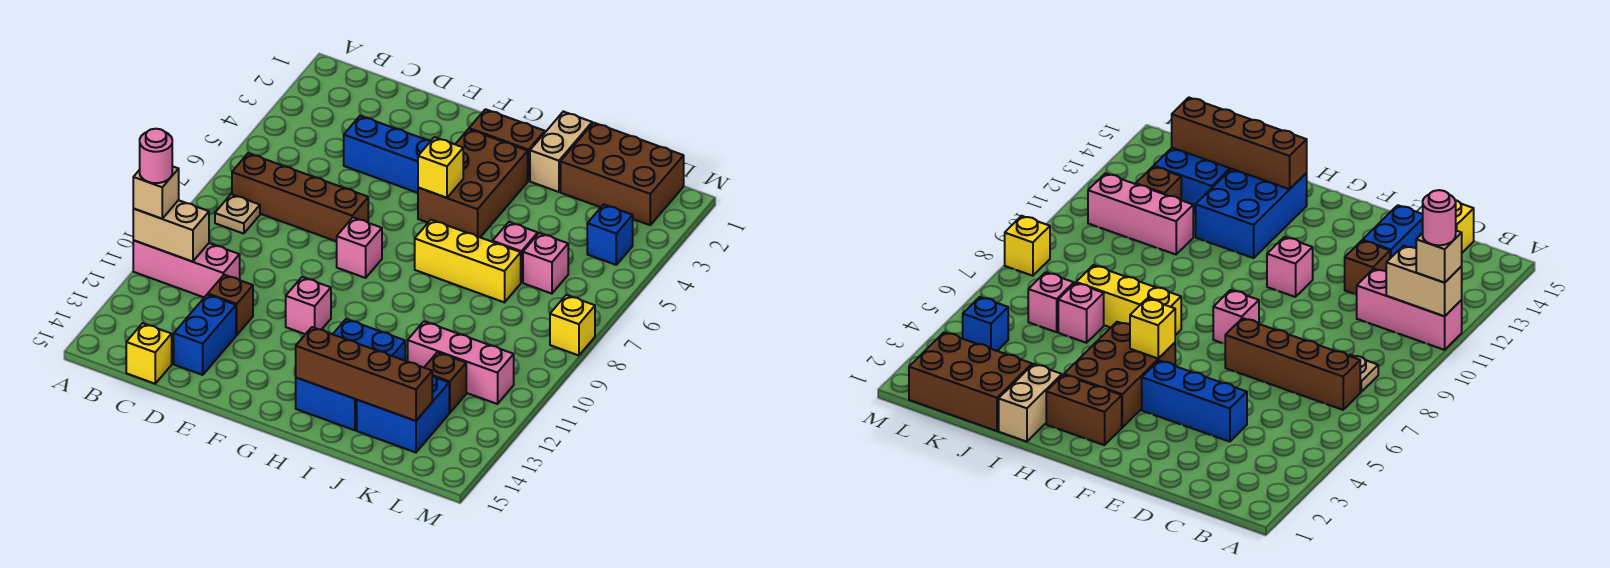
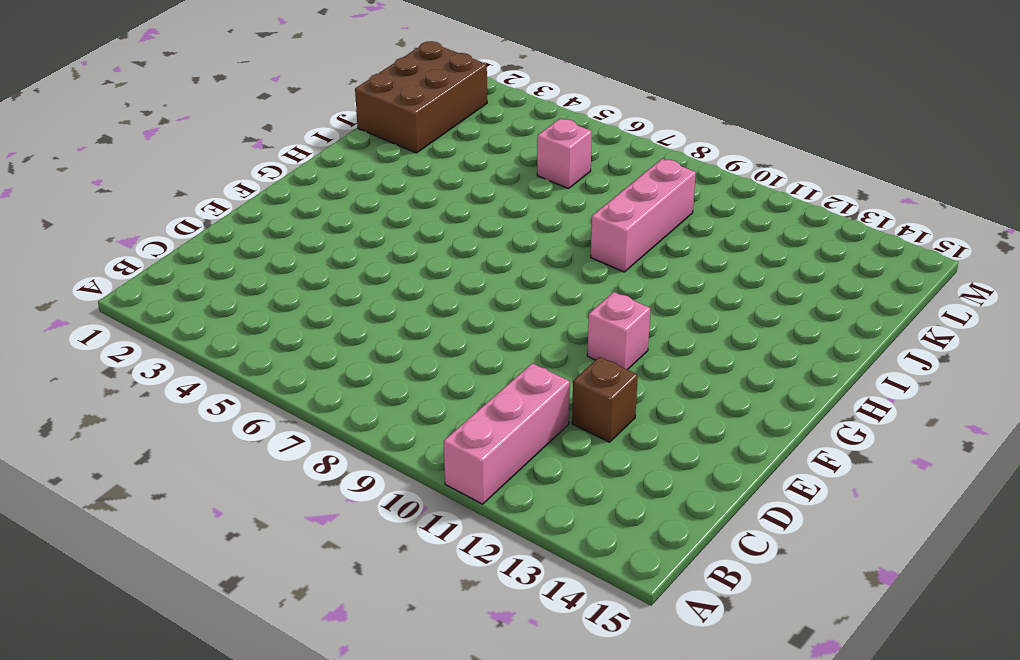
pink brick I9:K9 level 1 -> pink brick J11:L11 level 1
none -> brown brick B7:E7 level 1
none -> tan plate B8 level 1
none -> yellow brick C15 level 1

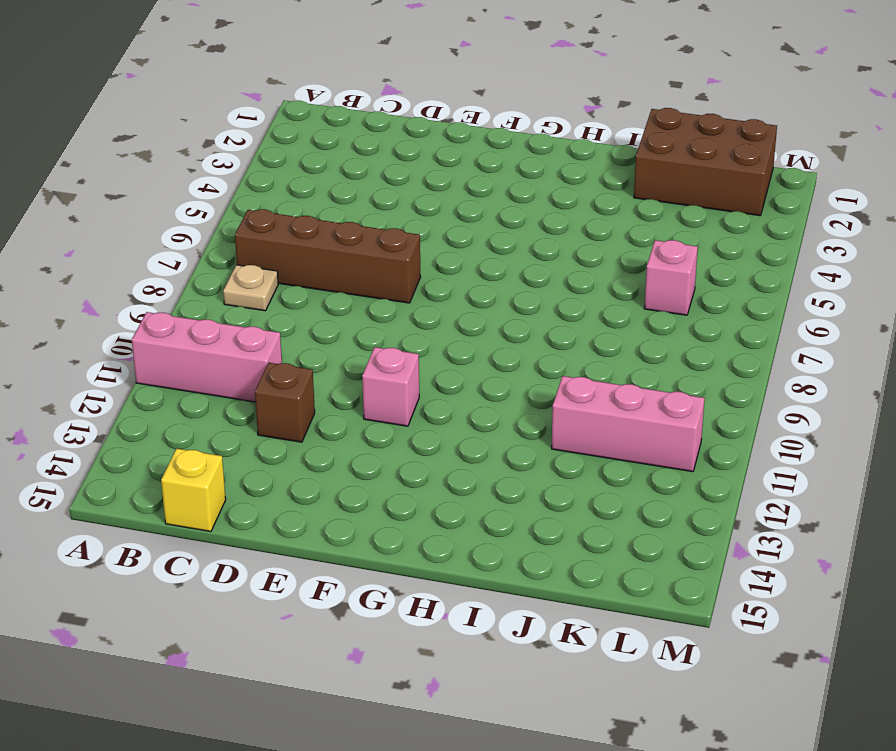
none -> blue brick D4:F4 level 1
none -> blue brick D13:D14 level 1
none -> pink brick F8 level 1

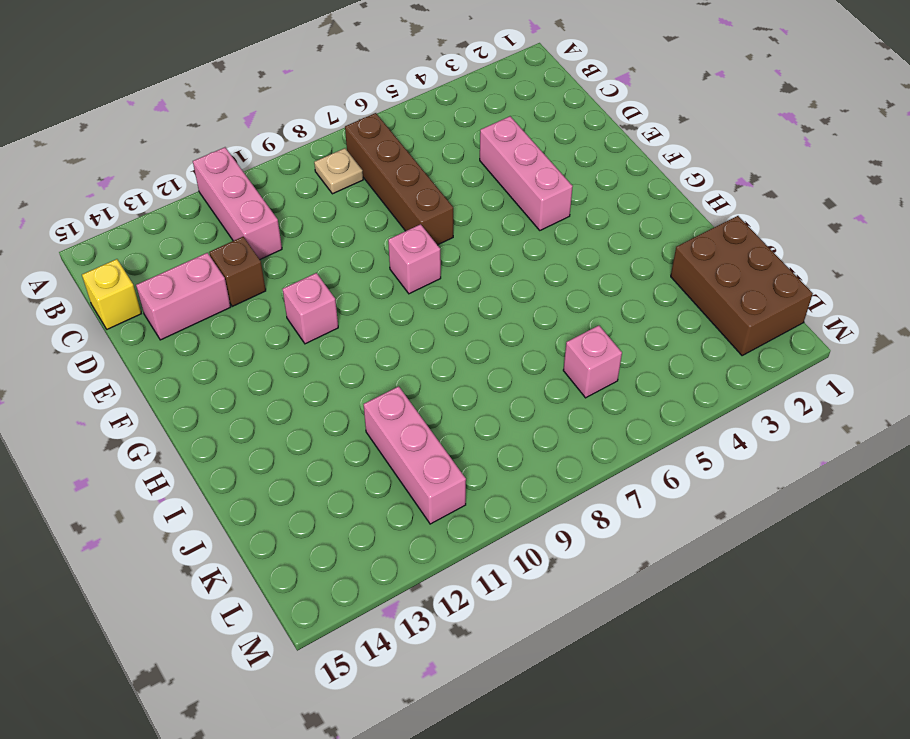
pink brick D4:F4 level 1 -> blue brick D4:F4 level 1
pink brick D13:D14 level 1 -> blue brick D13:D14 level 1
none -> brown brick G2:H2 level 1
none -> brown brick G3:H5 level 1
none -> yellow brick H7:J7 level 1

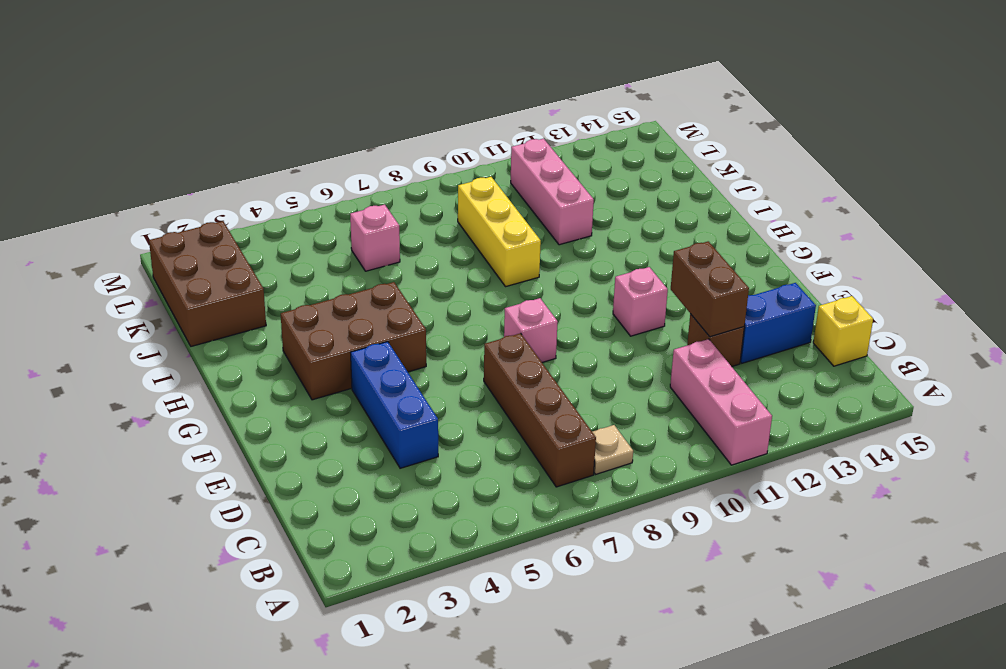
brown brick D12:E12 level 2 -> brown brick G2:H2 level 1
yellow brick I9:K9 level 1 -> yellow brick H7:J7 level 1
none -> blue brick H12:I14 level 1
none -> tan brick I1:I2 level 1
none -> pink brick J6 level 1

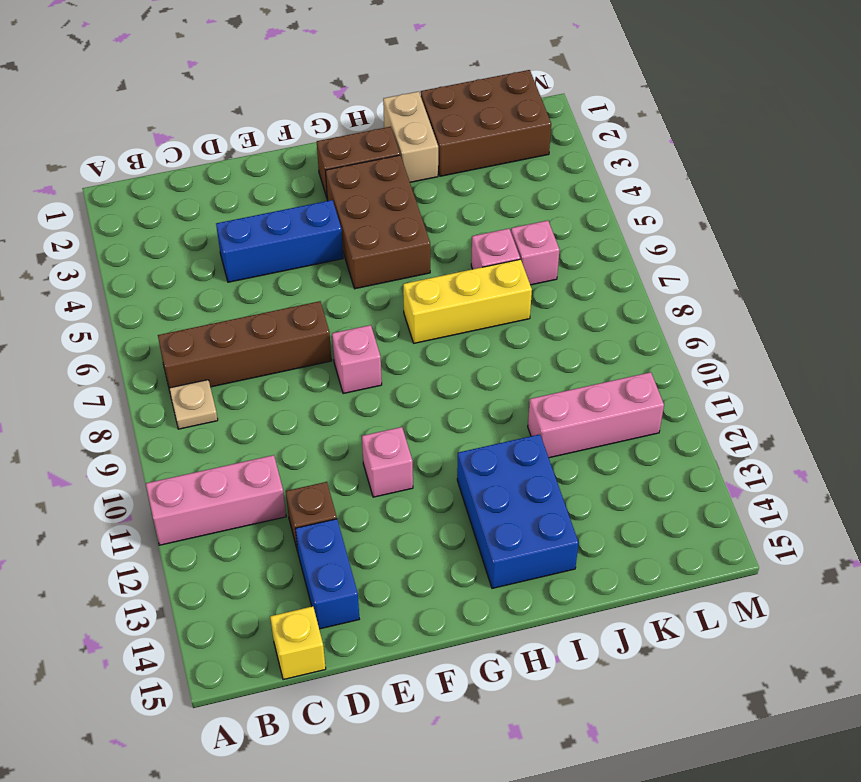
none -> blue brick J13:K14 level 1
none -> brown brick K12 level 1
none -> blue brick L4 level 1

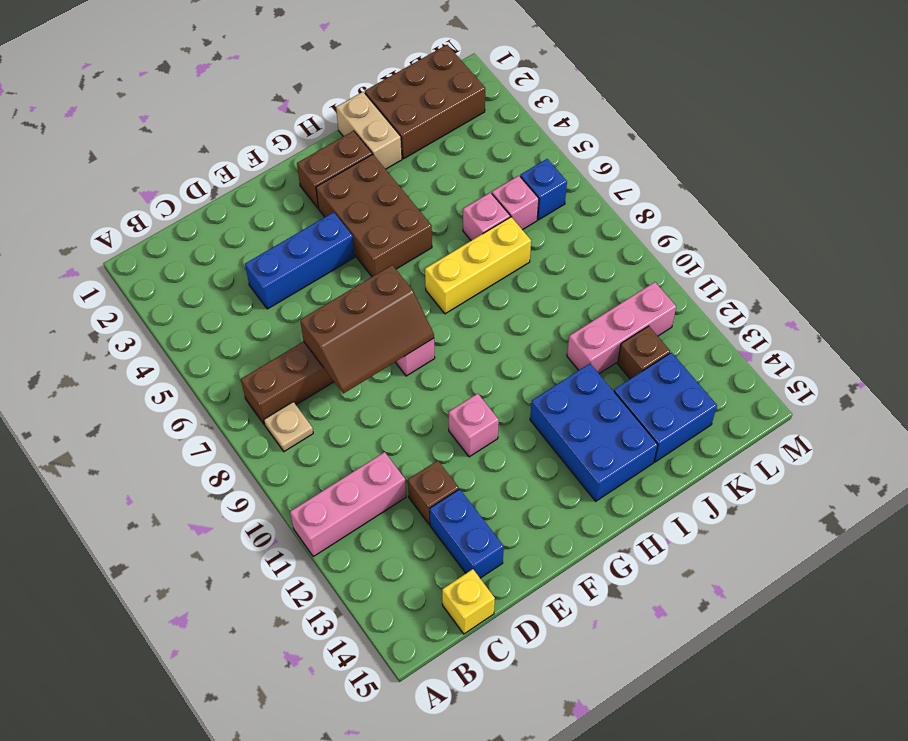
brown slope D7:F8 level 2 top 7 -> none
blue brick L6 level 1 -> blue brick L4 level 1
none -> yellow brick M8 level 1
none -> tan brick A11:B11 level 2
none -> yellow brick G5 level 2

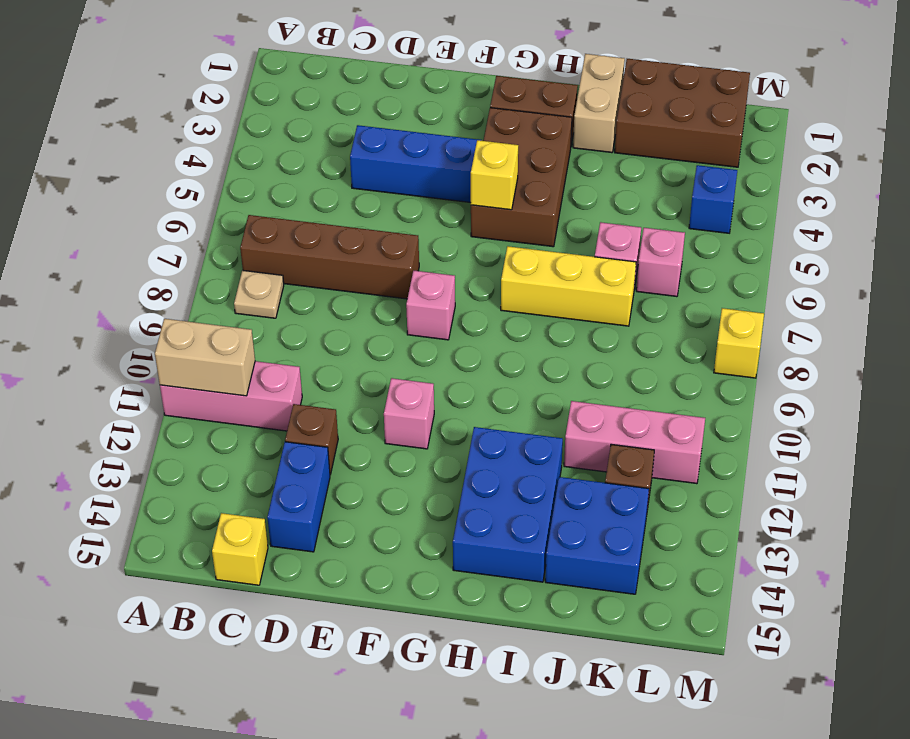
none -> brown brick H14:K14 level 2
none -> tan brick A11 level 3
none -> pink round brick A11 level 4

